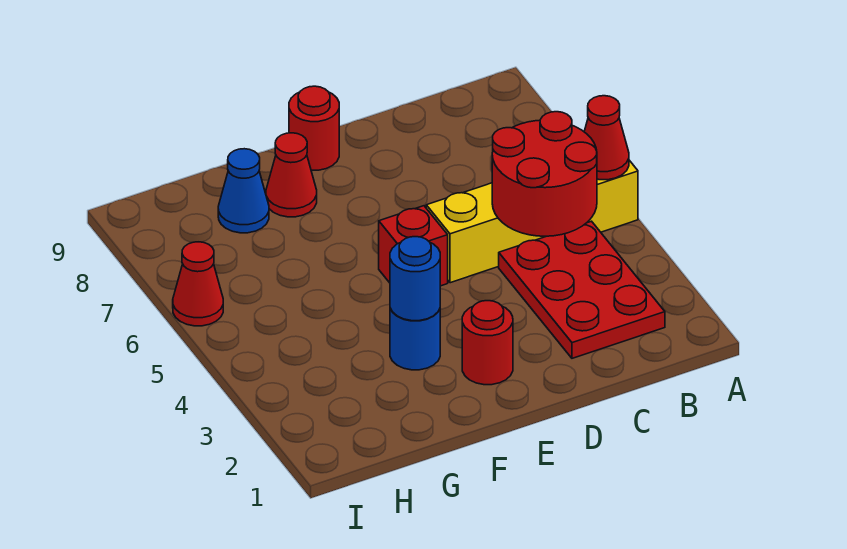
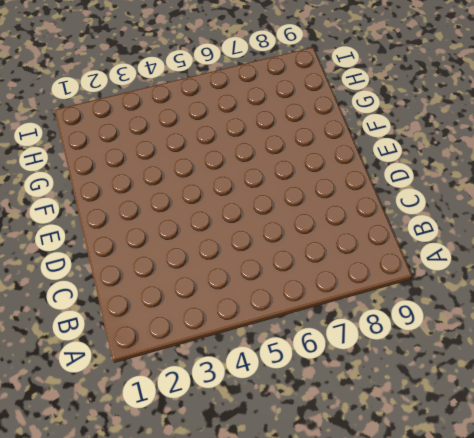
none -> yellow brick A5:D5 level 1
none -> red plate B2:C4 level 1
none -> red round brick E2 level 1

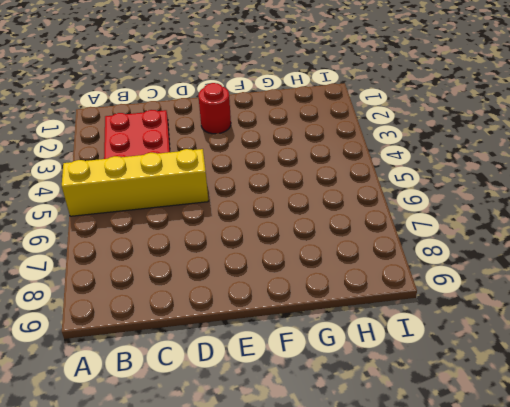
none -> red brick E5 level 1
none -> red round brick E9 level 1
none -> blue round brick F3 level 1

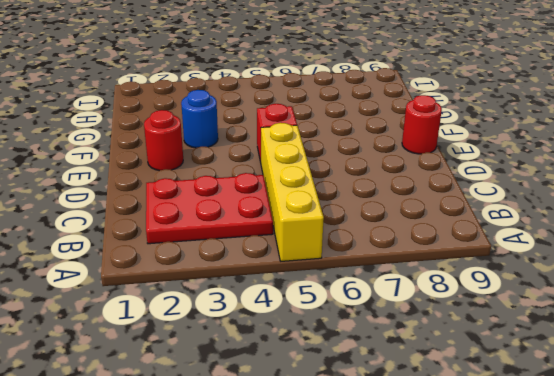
none -> red cone F8 level 1
none -> blue cone G8 level 1
none -> red cone I6 level 1

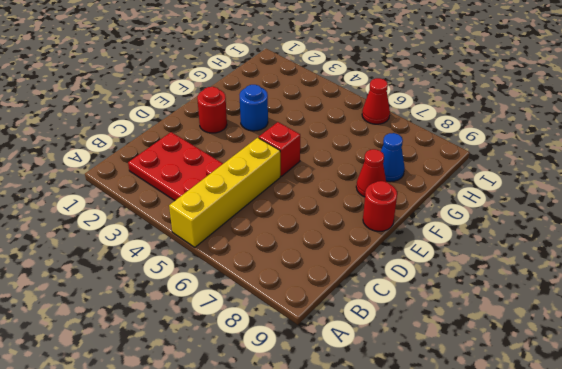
none -> red cone A5 level 2
none -> red round brick B4:C5 level 2
none -> blue round brick F3 level 2

